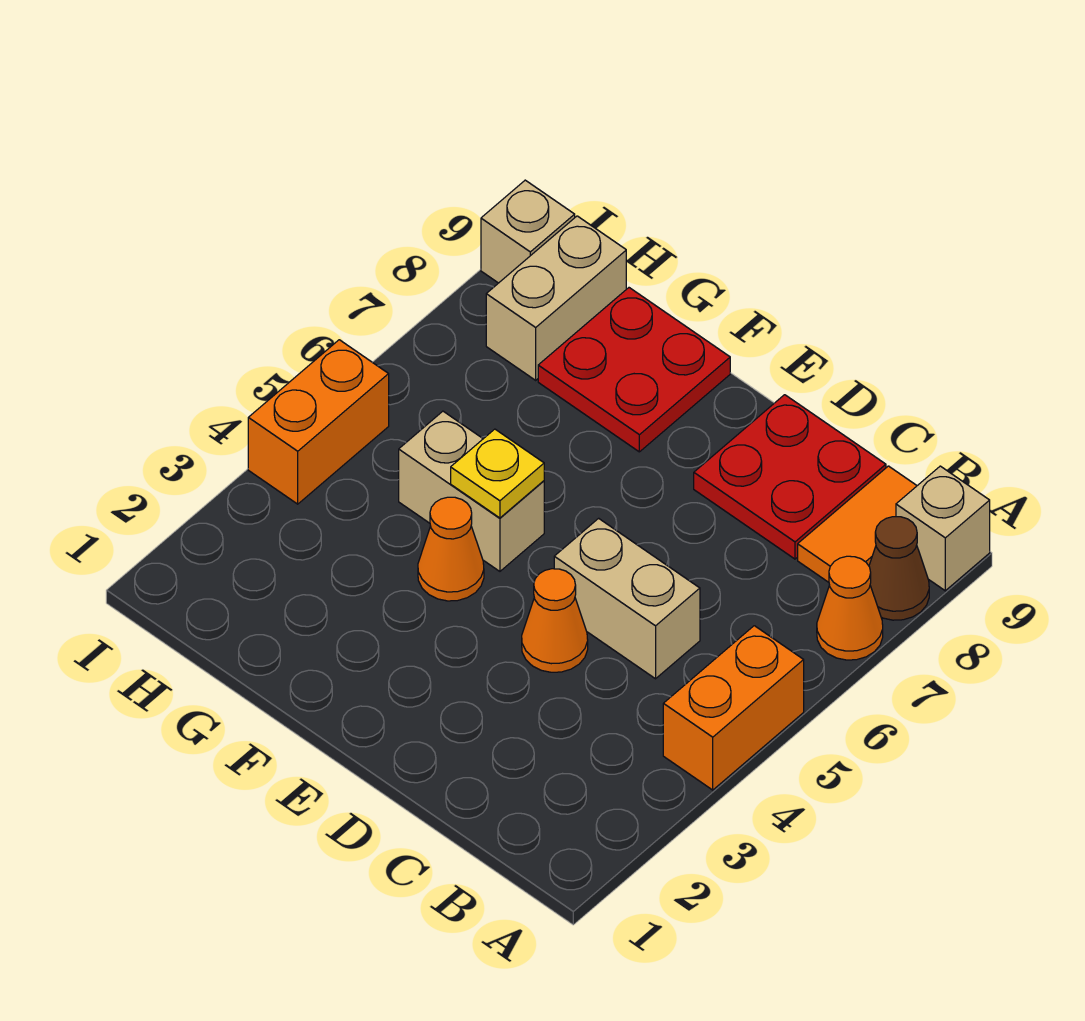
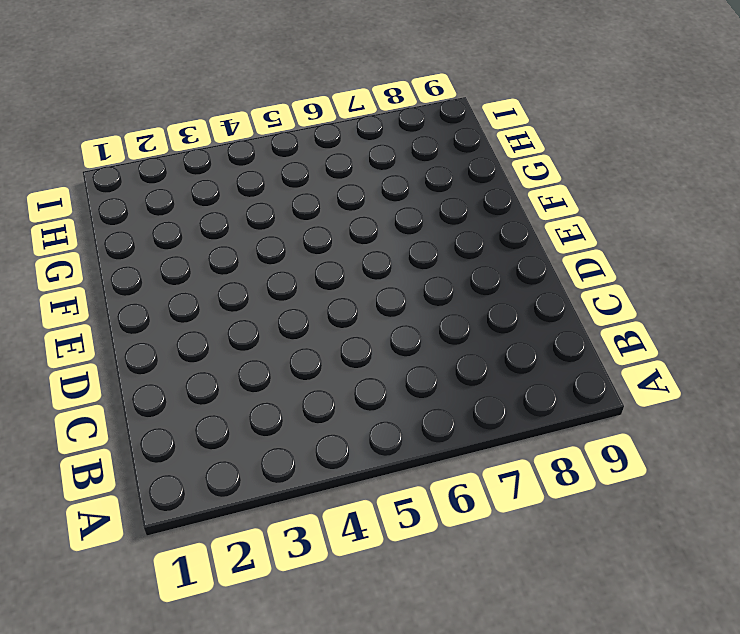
none -> orange brick A4:A5 level 1
none -> orange cone A7 level 1
none -> brown cone A8 level 1

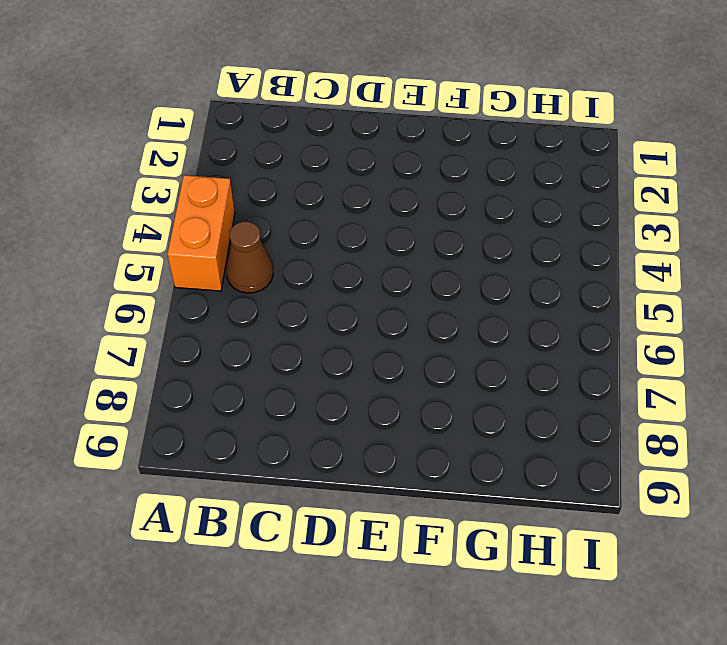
brown cone B5 level 1 -> brown cone A8 level 1
none -> orange cone A7 level 1
none -> tan brick A9 level 1
none -> orange tile B8:B9 level 1

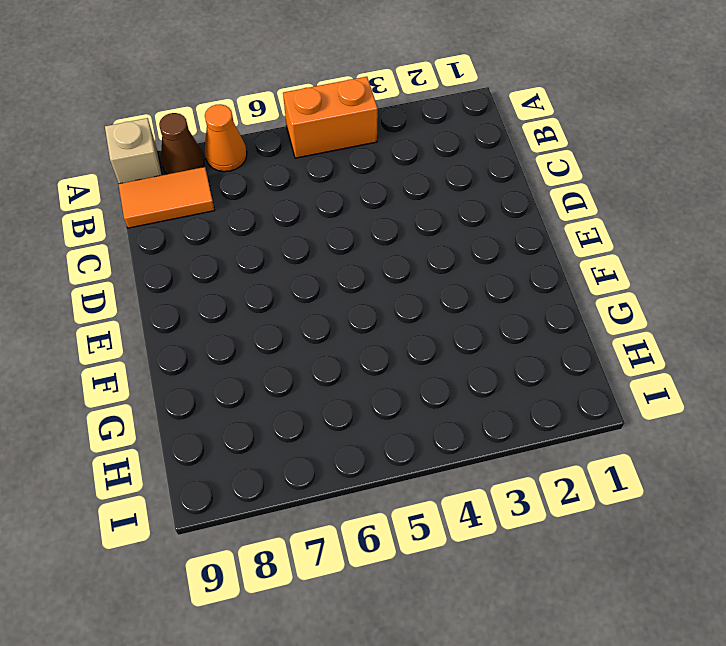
none -> tan brick C5:D5 level 1
none -> red plate C8:D9 level 1
none -> orange cone D4 level 1

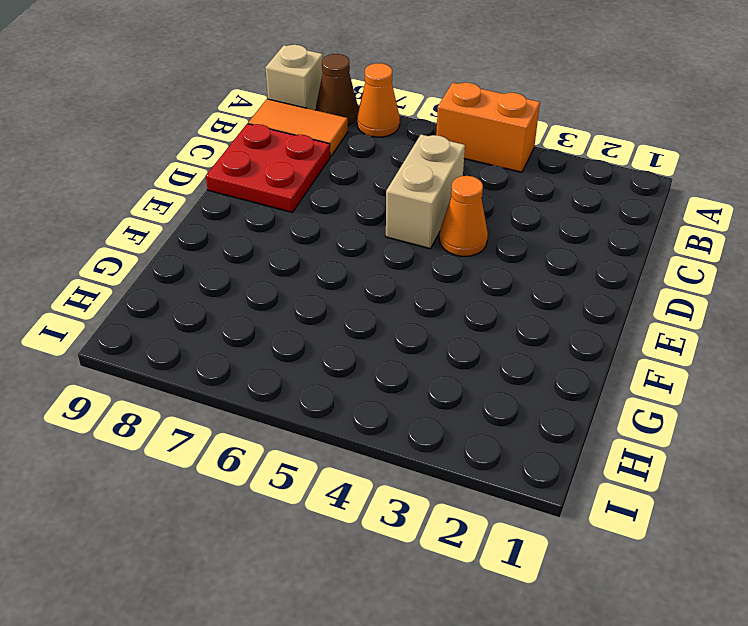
none -> orange cone F4 level 1
none -> tan brick F5:G5 level 1
none -> red plate F8:G9 level 1

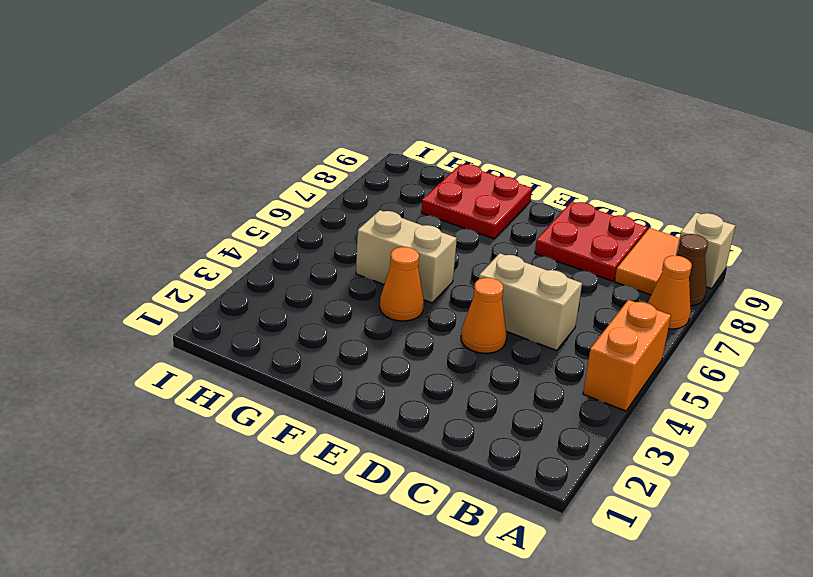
none -> tan brick H8:H9 level 1
none -> orange brick I4:I5 level 1
none -> tan brick I9 level 1

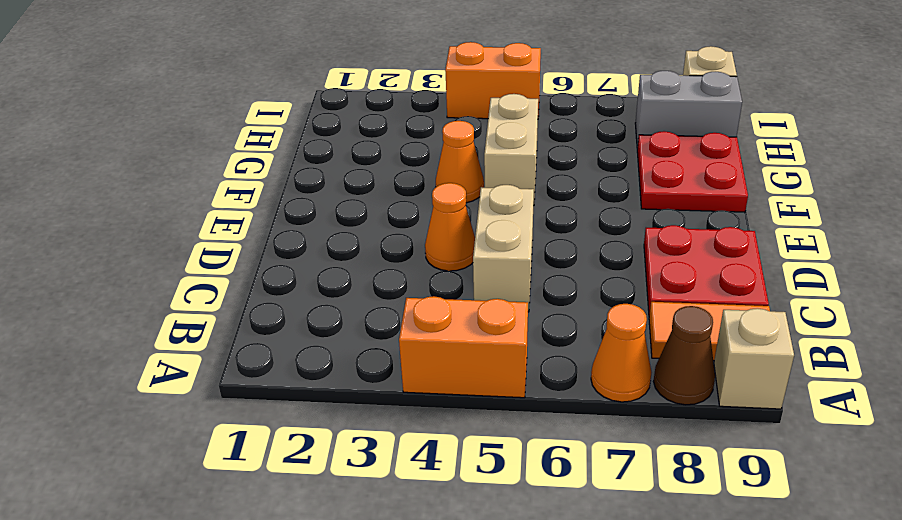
grey brick H8:H9 level 1 -> tan brick H8:H9 level 1
none -> yellow plate F5 level 2

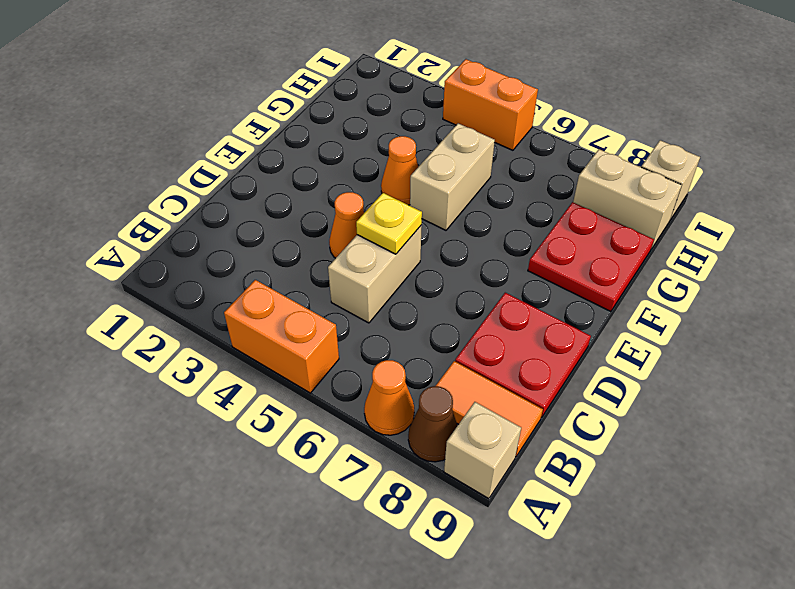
yellow plate D5 level 2 -> yellow plate F5 level 2

